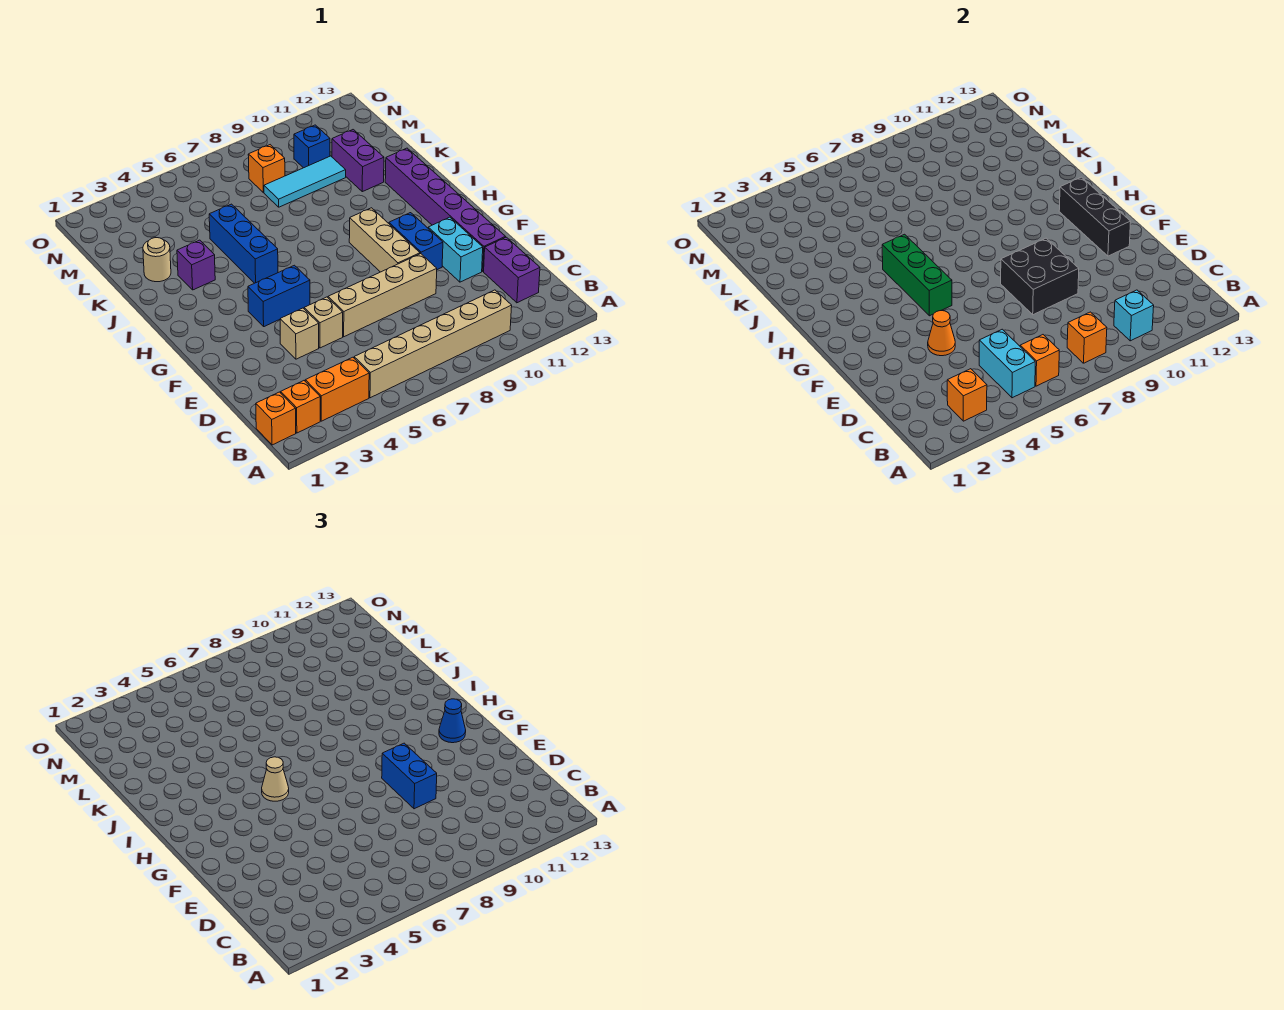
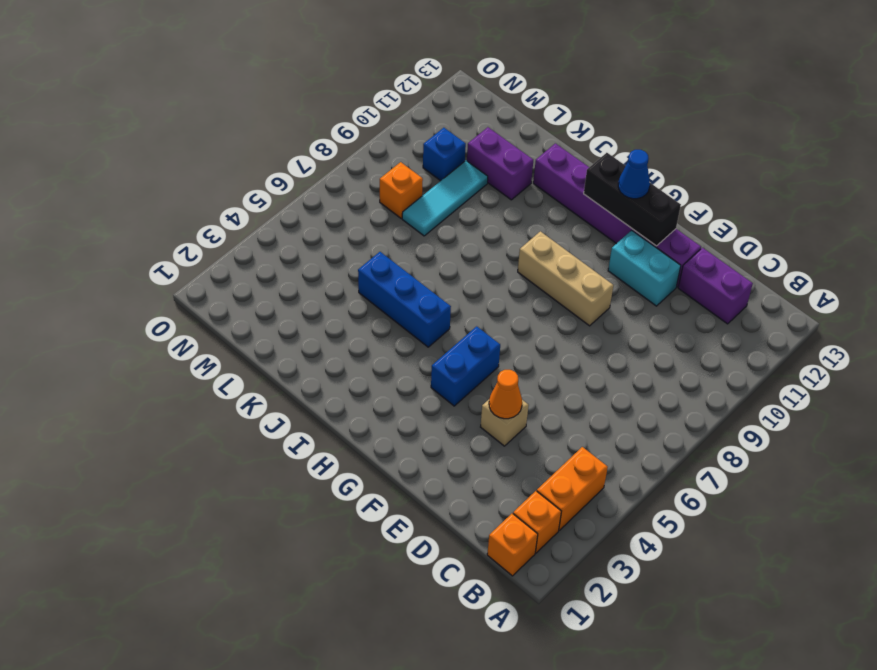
none -> tan brick B5:B10 level 1
none -> tan brick E5 level 1
none -> tan brick E6:E9 level 1
none -> blue brick F10:G10 level 1

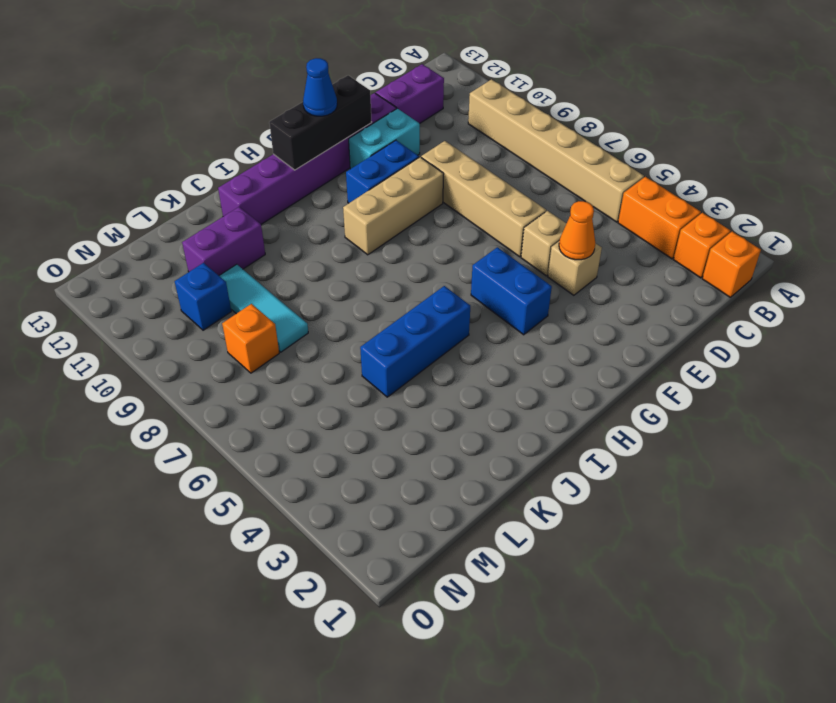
none -> purple brick J3 level 1
none -> tan round brick K2 level 1
none -> orange brick B3 level 2
none -> cyan brick B5:C5 level 2

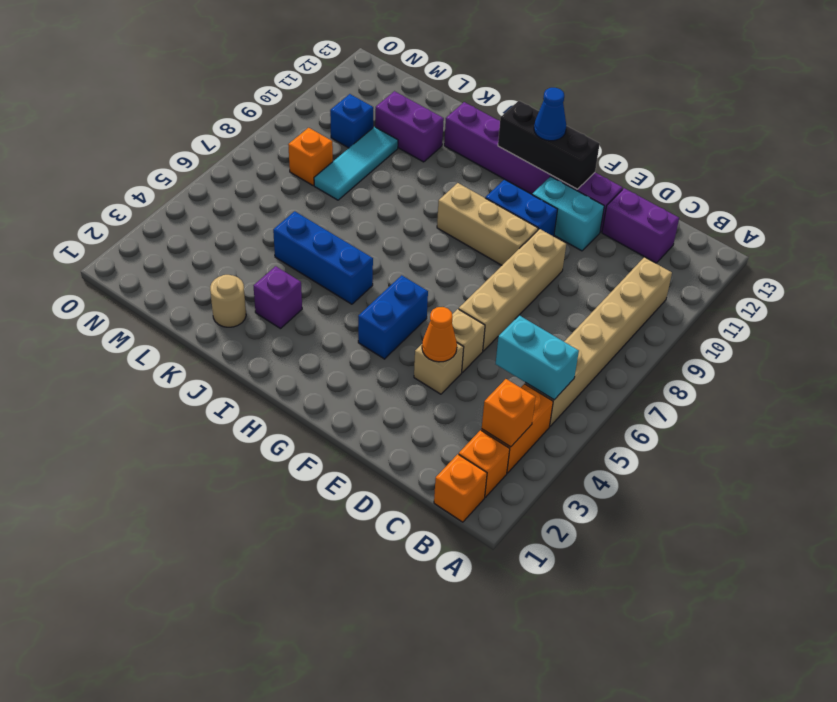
none -> orange brick B6 level 2
none -> orange brick B8 level 2
none -> cyan brick B10 level 2
none -> black brick E8:F9 level 2

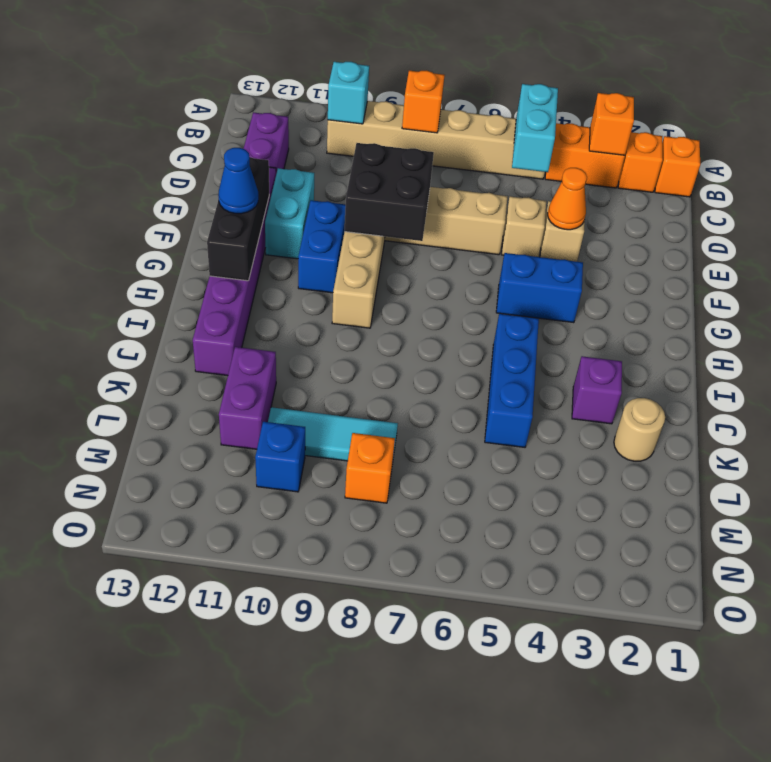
none -> orange brick B6 level 2
none -> green brick G5:I5 level 2
none -> blue brick E9:F9 level 3
none -> tan cone H5 level 3

